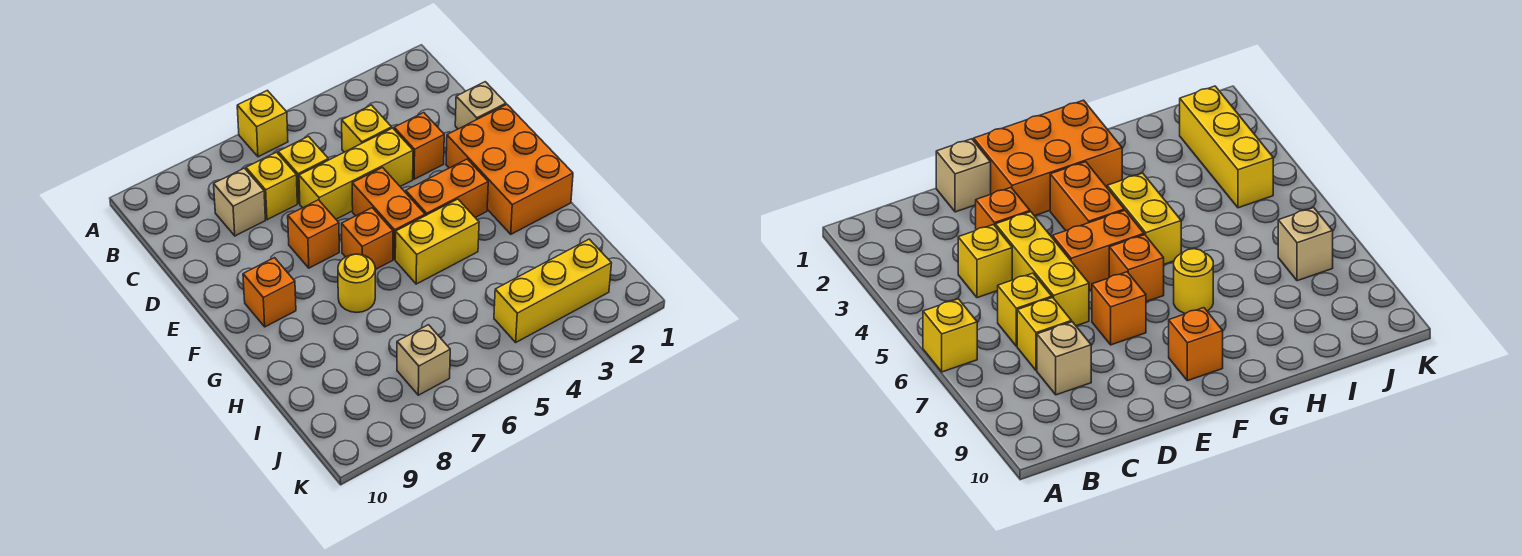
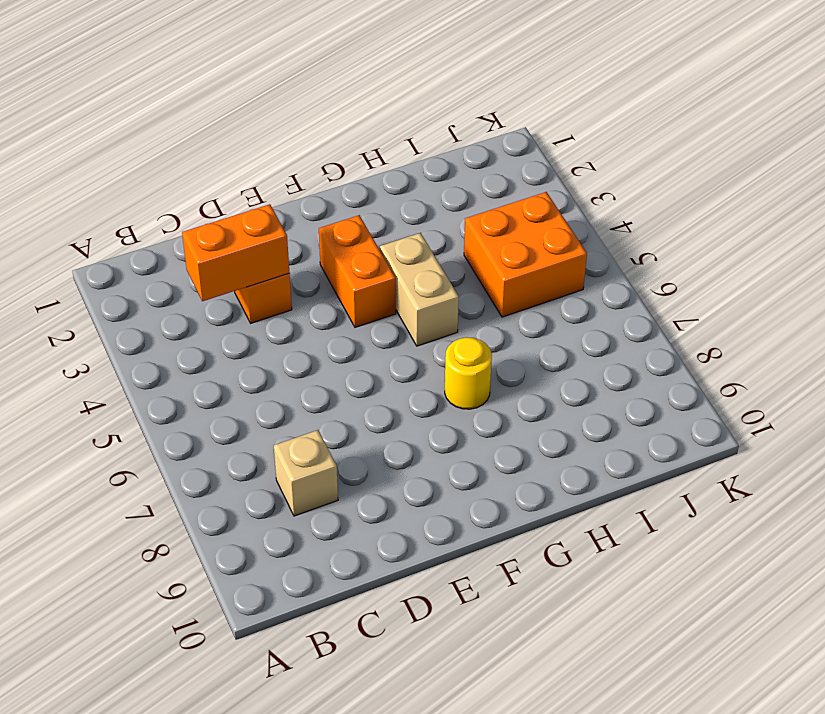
orange brick C3:D3 level 2 -> orange brick E5:F5 level 1
tan brick G4:G5 level 1 -> yellow brick G4:G5 level 1
orange brick I4:J5 level 1 -> yellow brick J2:J4 level 1
none -> yellow brick A6 level 1
none -> yellow brick C4 level 1
none -> yellow brick C6 level 1

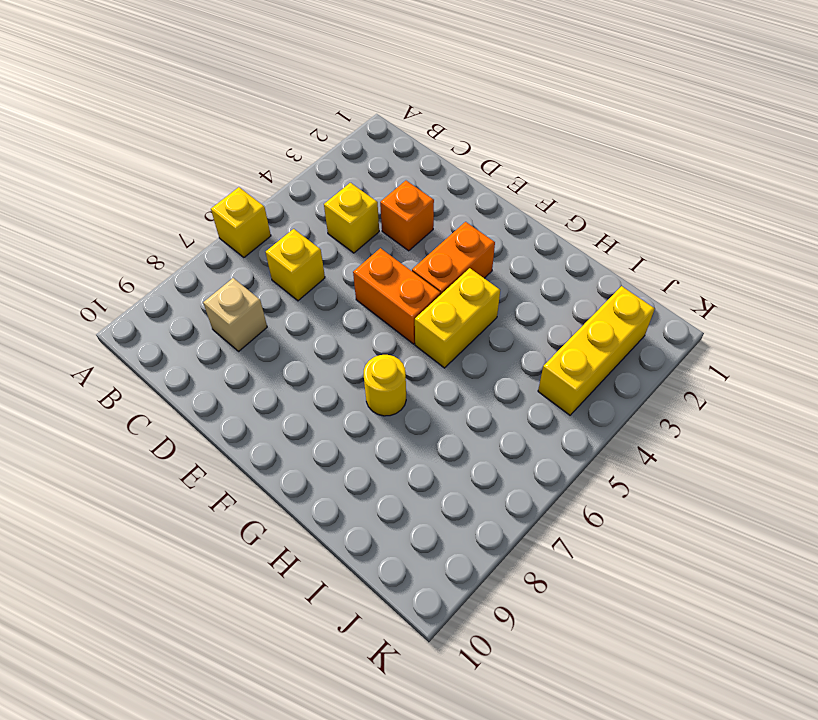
none -> yellow brick C7 level 1
none -> tan brick D1 level 1
none -> yellow brick D4:D6 level 1

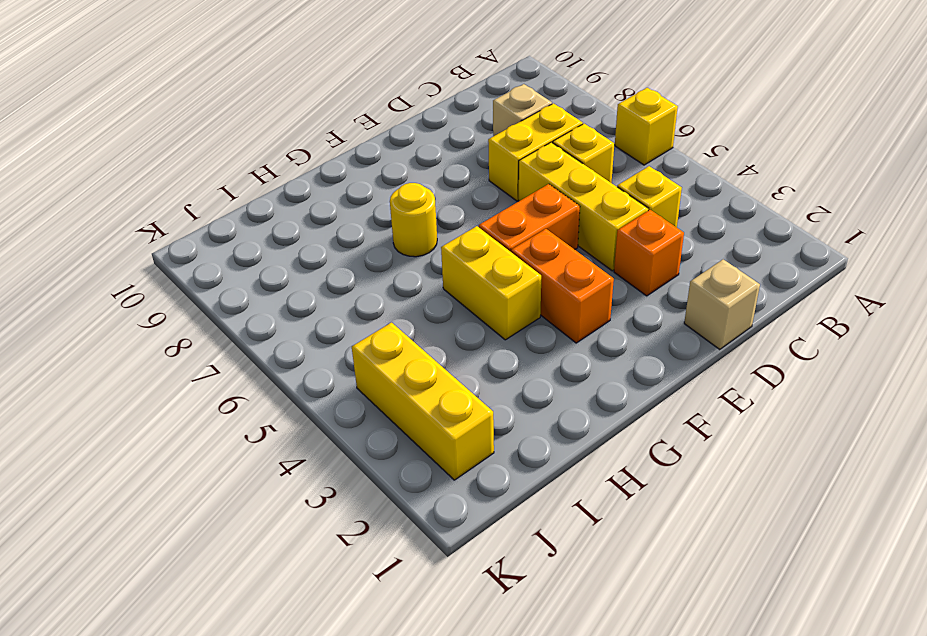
yellow brick C7:D7 level 1 -> yellow brick C7 level 1
none -> orange brick E1:G2 level 1
none -> orange brick E7 level 1
none -> orange brick F6 level 1

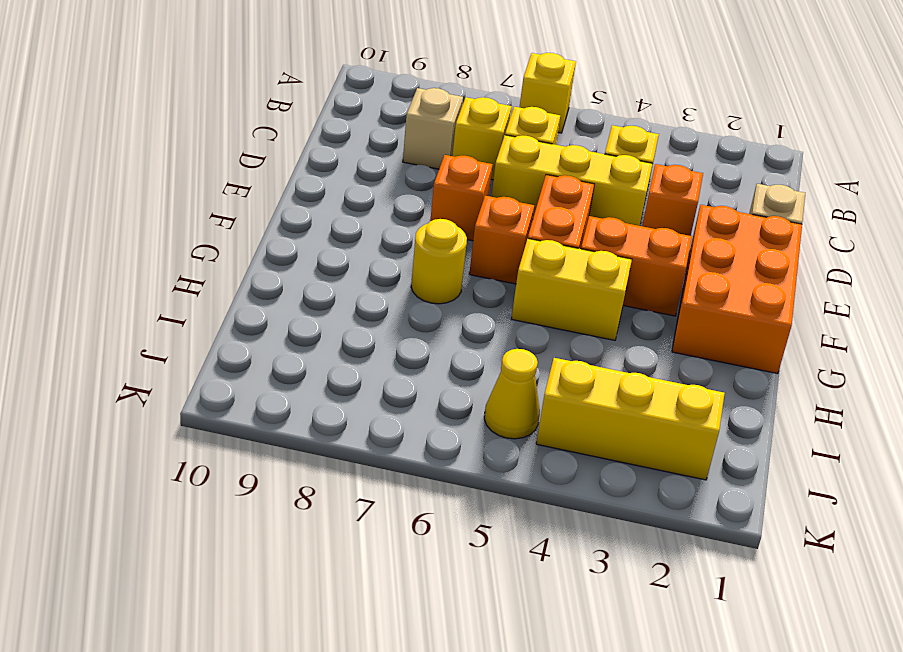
yellow cone J5 level 1 -> none
none -> orange brick F9 level 1
none -> tan brick J7 level 1

